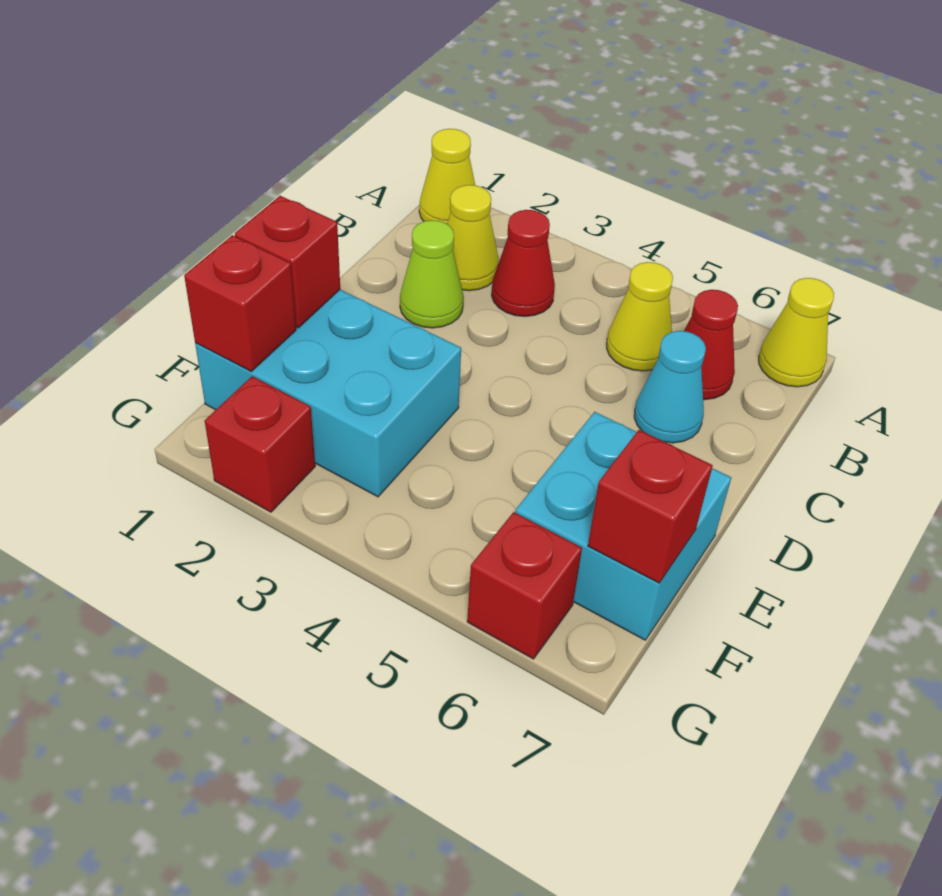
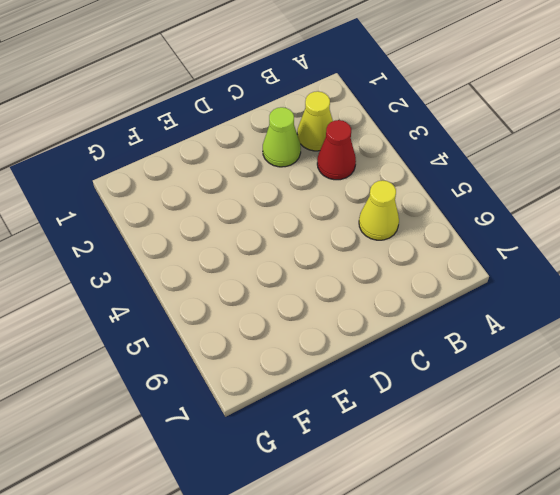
none -> yellow cone A1 level 1
none -> yellow cone A7 level 1
none -> red cone B6 level 1

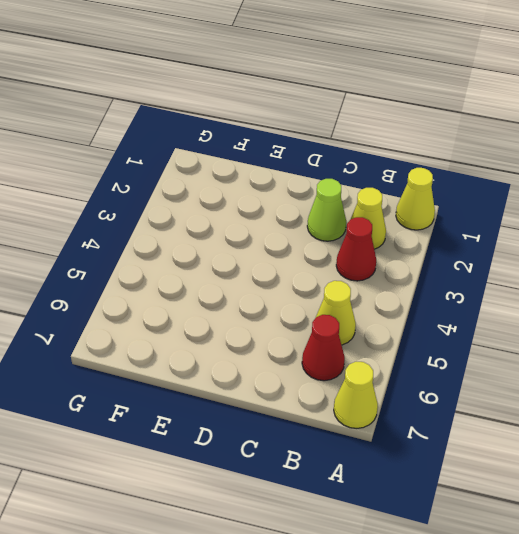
none -> cyan cone C6 level 1
none -> cyan brick E1:F3 level 1
none -> cyan brick E6:F7 level 1

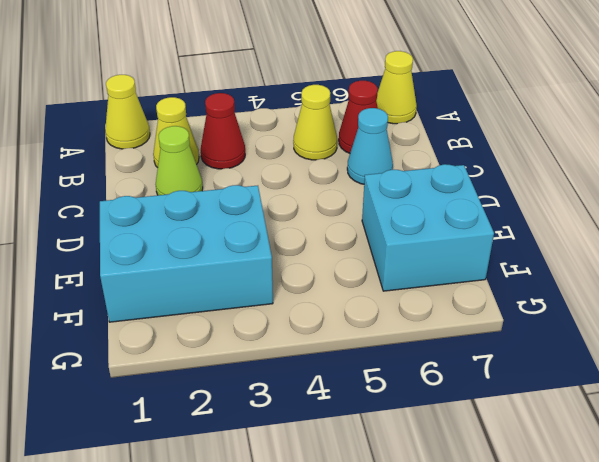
none -> red brick G2 level 1
none -> red brick G6 level 1
none -> red brick E1 level 2

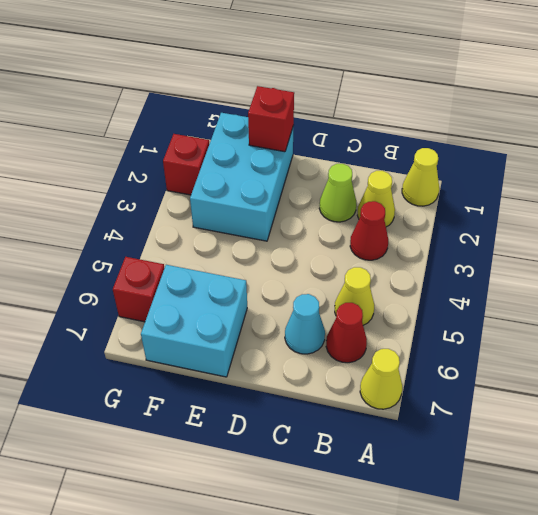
none -> red brick F1 level 2
none -> red brick F7 level 2

